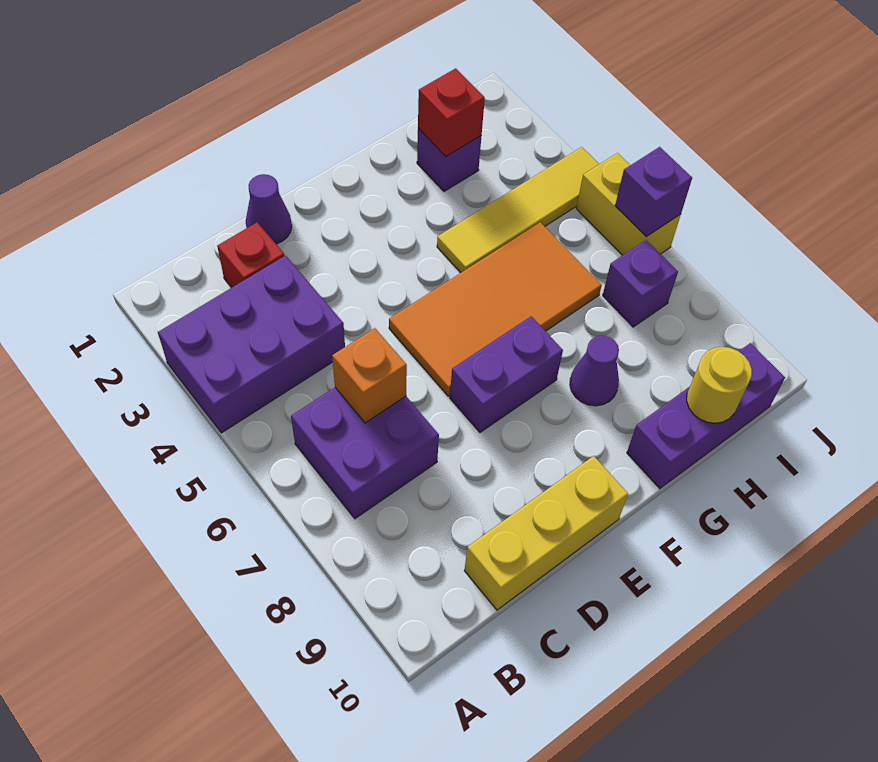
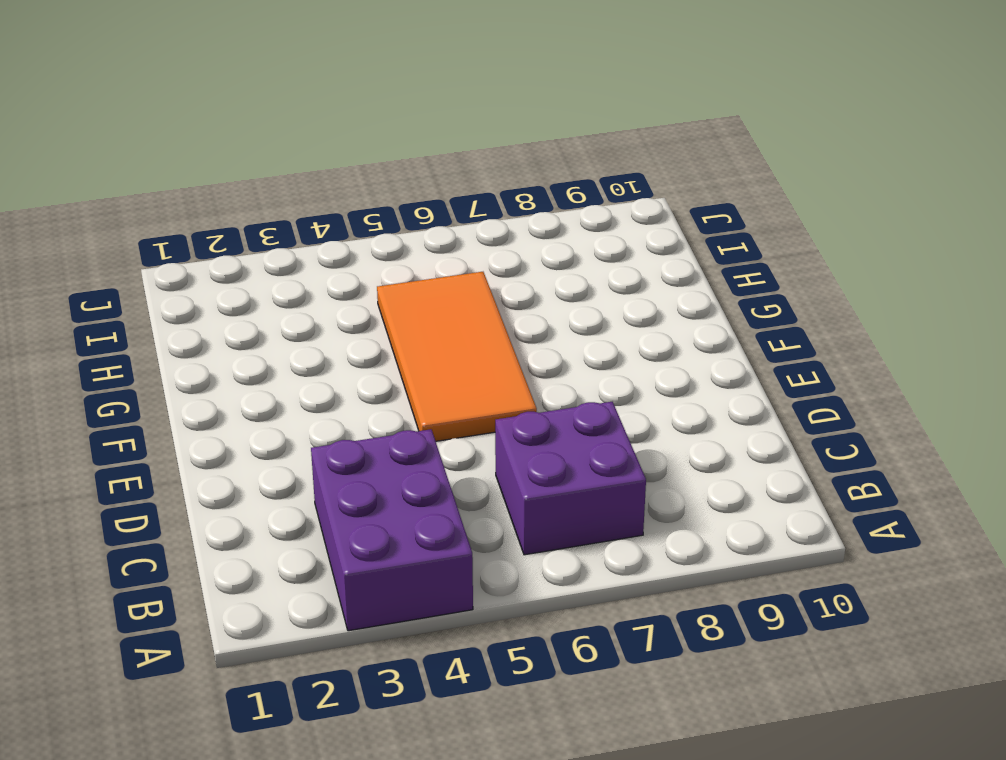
none -> red brick C2 level 1
none -> yellow brick C10:E10 level 1
none -> purple cone D1 level 1

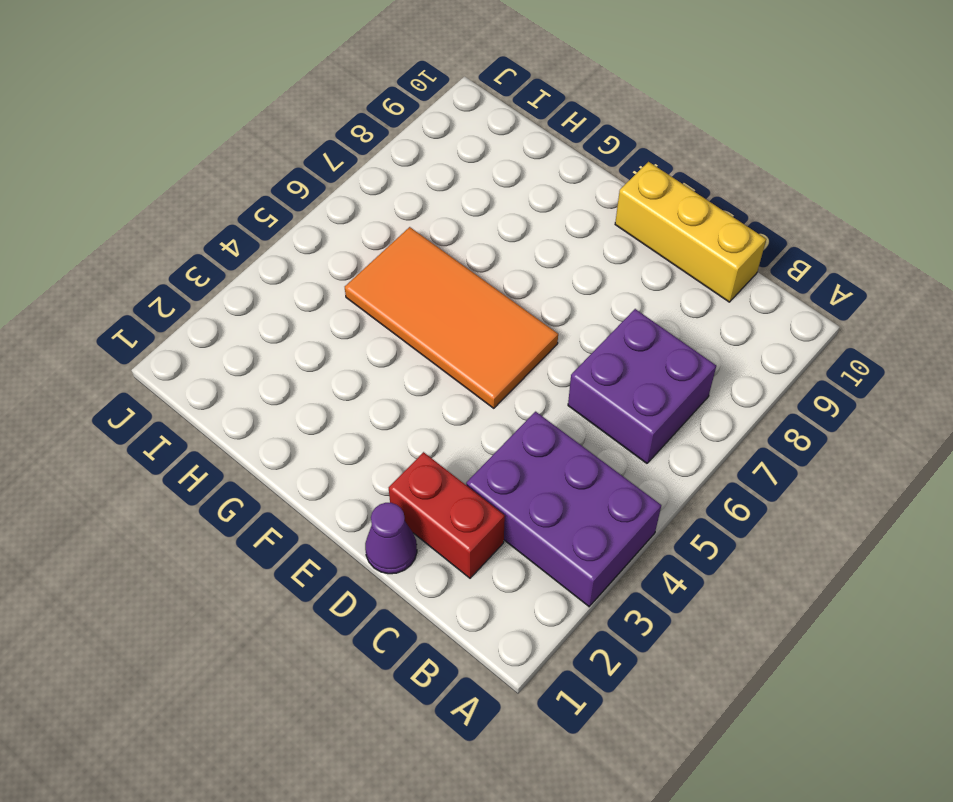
red brick C2:D2 level 1 -> red brick C2 level 1
none -> purple brick E7:F7 level 1
none -> yellow tile G4:J4 level 1
none -> purple cone G8 level 1

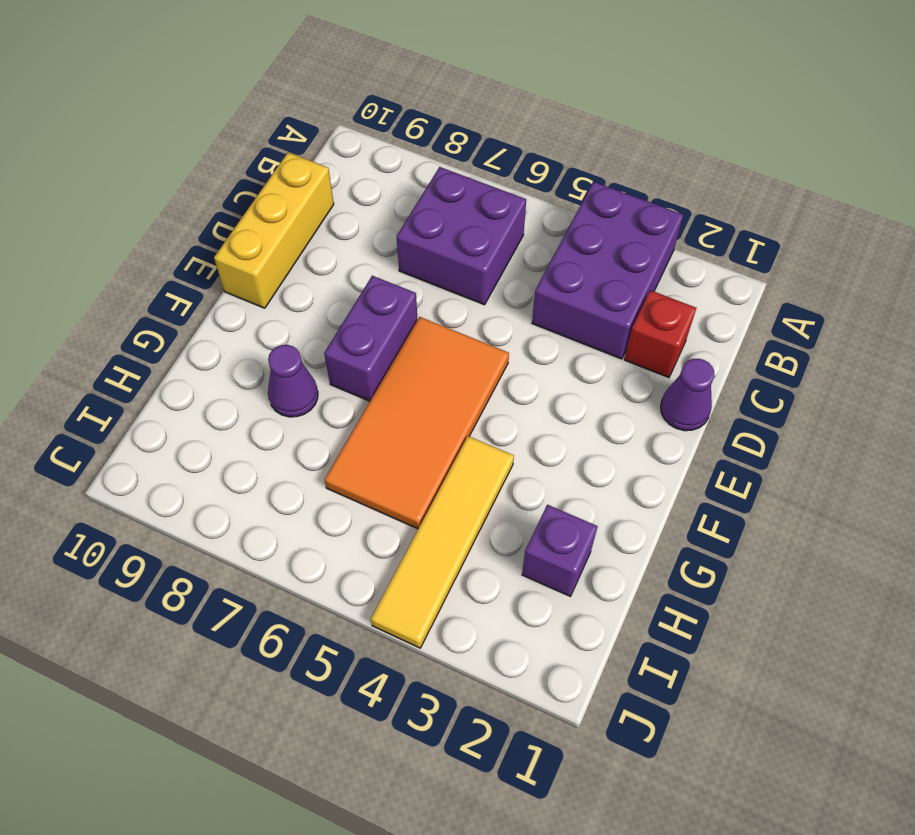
none -> purple brick G10:I10 level 1
none -> purple brick I7 level 1
none -> yellow brick J5:J6 level 1

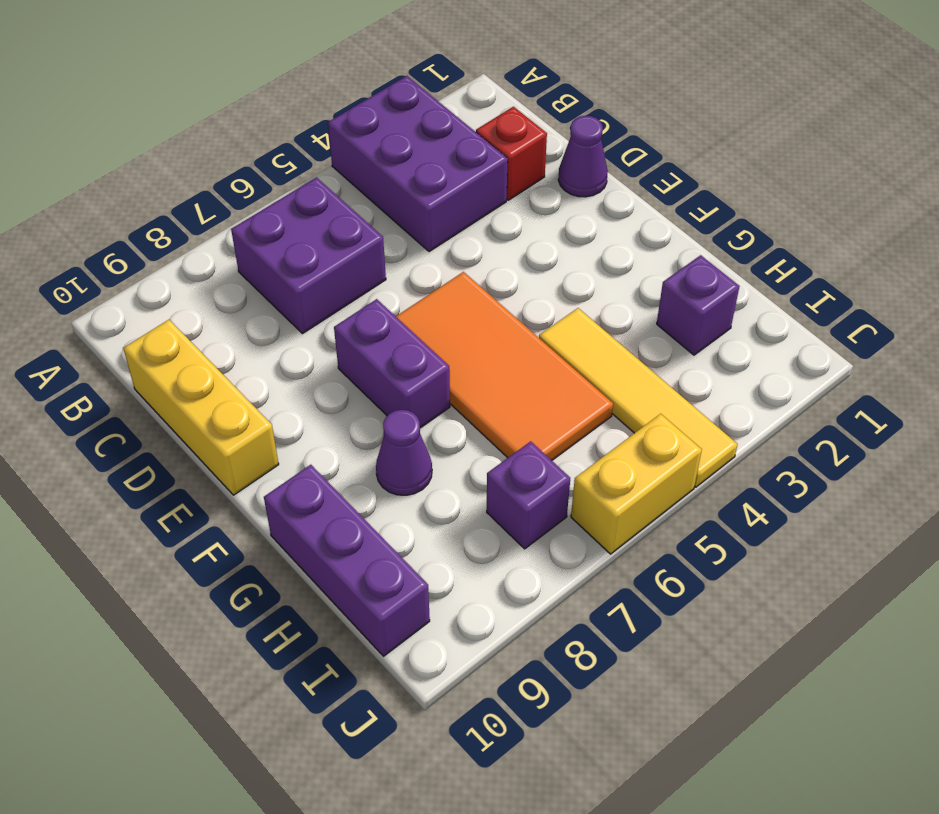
none -> orange brick C6 level 2
none -> red brick H2 level 2
none -> yellow round brick H10 level 2

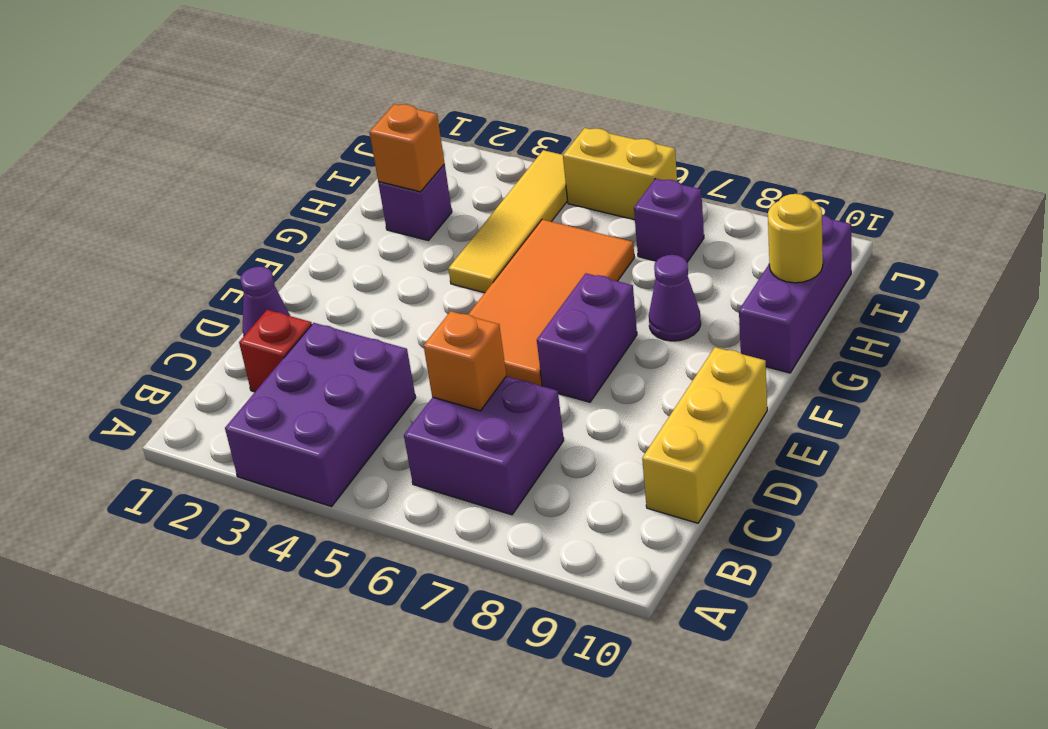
orange brick H2 level 2 -> red brick H2 level 2
none -> purple brick J6 level 2

